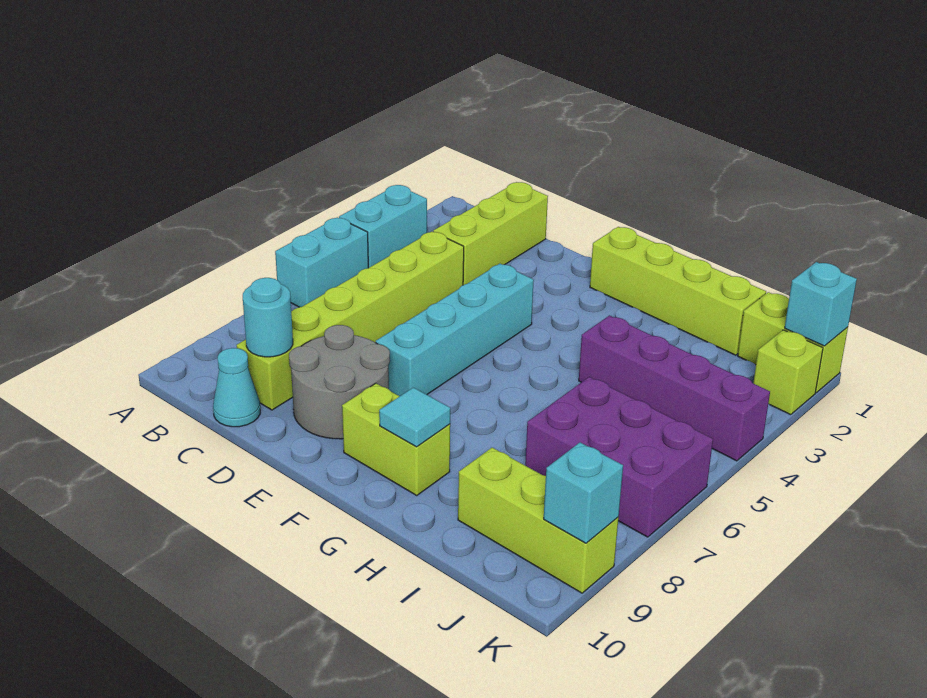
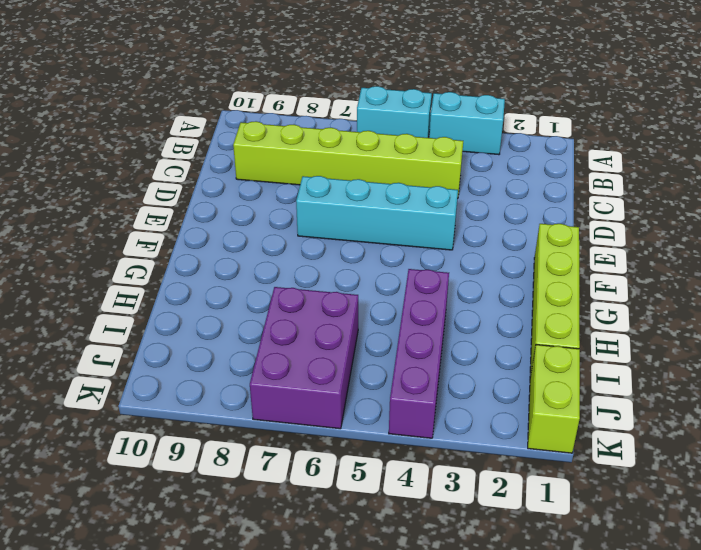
none -> lime brick C1:C3 level 1
none -> cyan cone C10 level 1
none -> grey round brick D8:E9 level 1

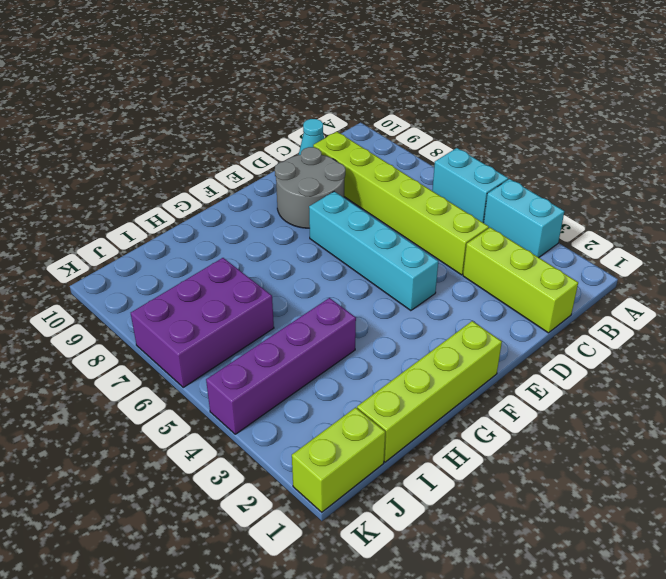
none -> lime brick F9:G9 level 1
none -> lime brick I9:K9 level 1
none -> lime brick K2 level 1

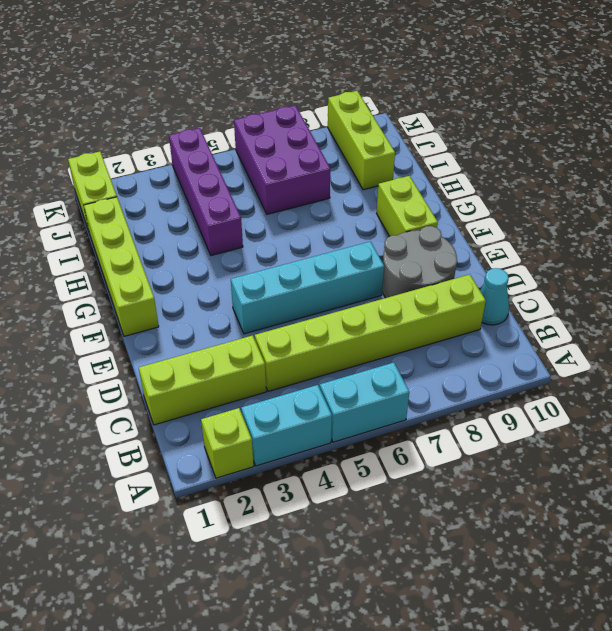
lime brick A2 level 1 -> lime brick K2 level 1
none -> cyan round brick C9 level 2
none -> cyan tile G9 level 2
none -> cyan brick K1 level 2

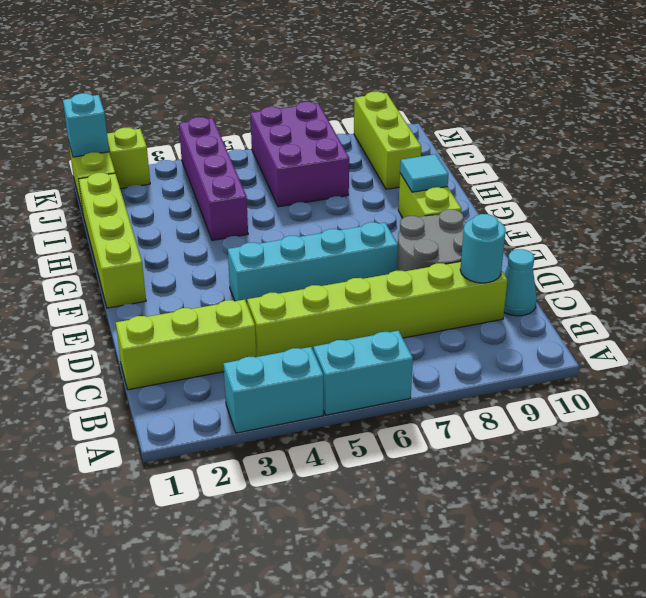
none -> cyan brick K9 level 2

